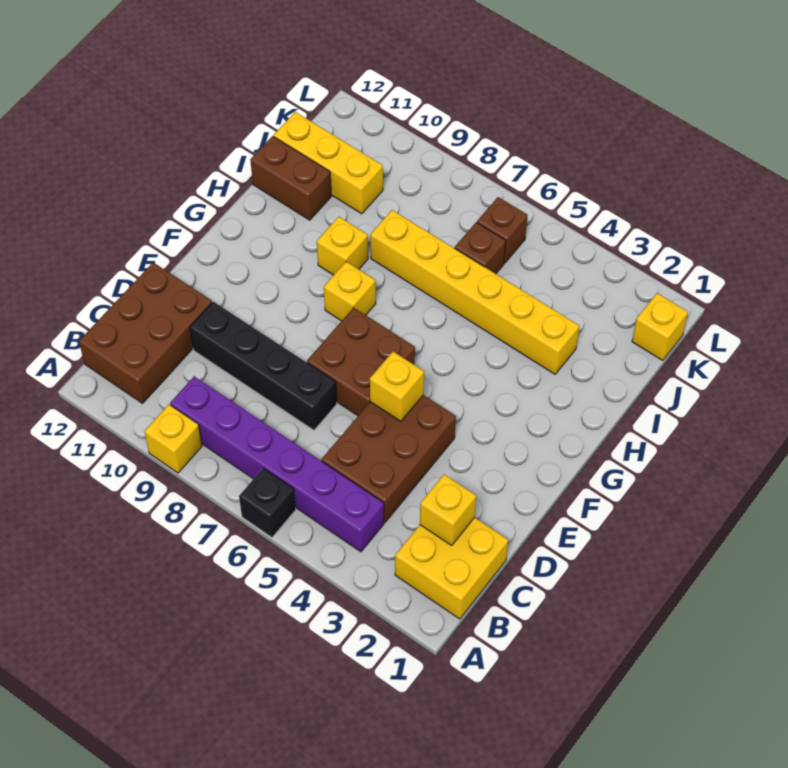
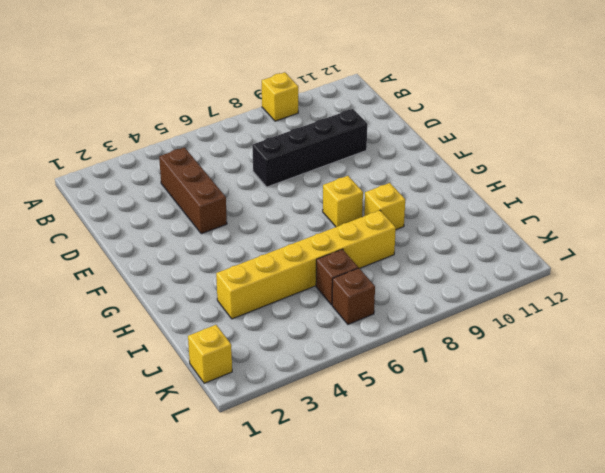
brown brick C4:E4 level 1 -> brown brick C4:E5 level 1
none -> black brick A6 level 1
none -> yellow brick B1:C2 level 1
none -> purple brick B4:B9 level 1

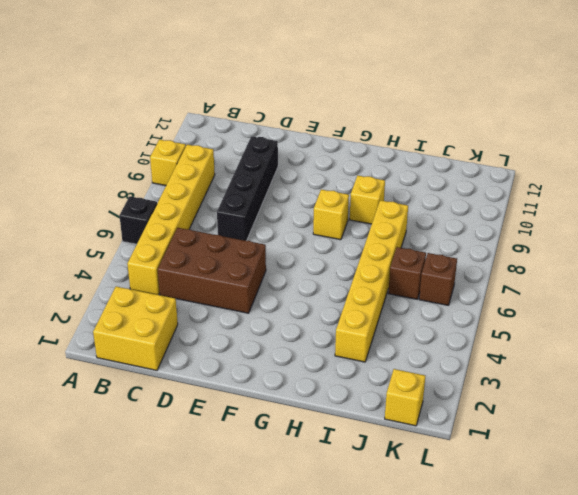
yellow brick B4:B9 level 1 -> purple brick B4:B9 level 1
none -> brown brick B11:D12 level 1
none -> brown brick E6:F7 level 1
none -> brown brick I11:I12 level 1

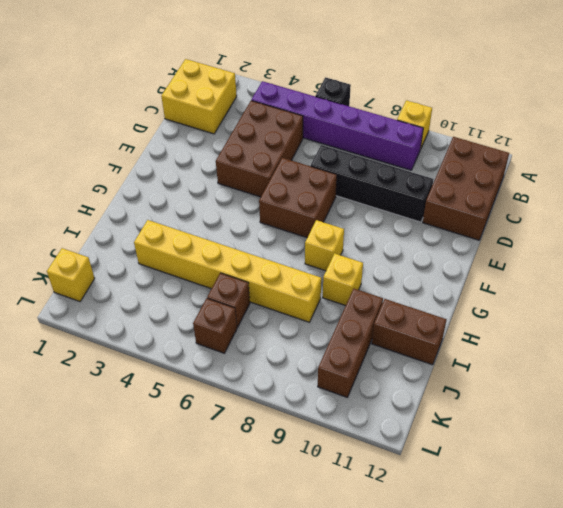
brown brick I10:K10 level 1 -> yellow brick J10:J12 level 1
none -> yellow brick C2 level 2
none -> yellow brick E5 level 2

